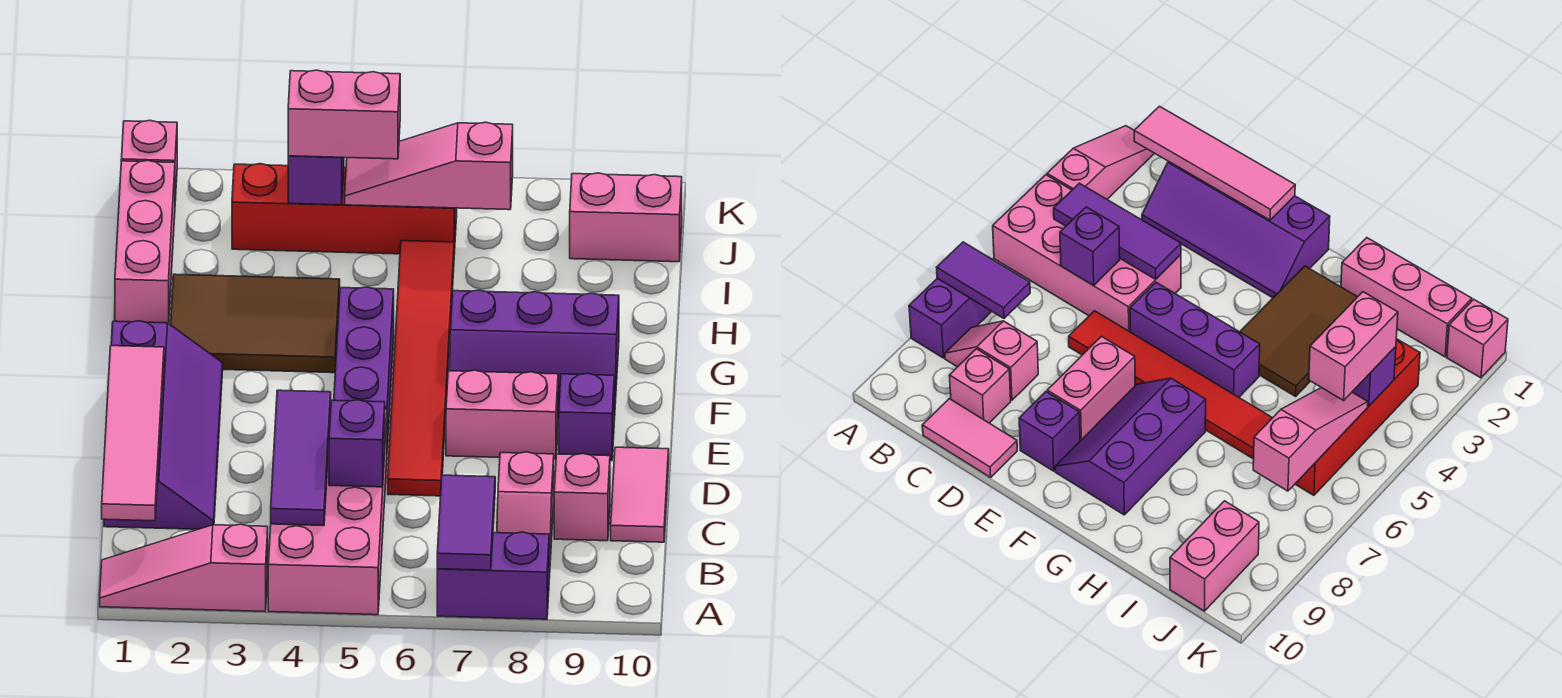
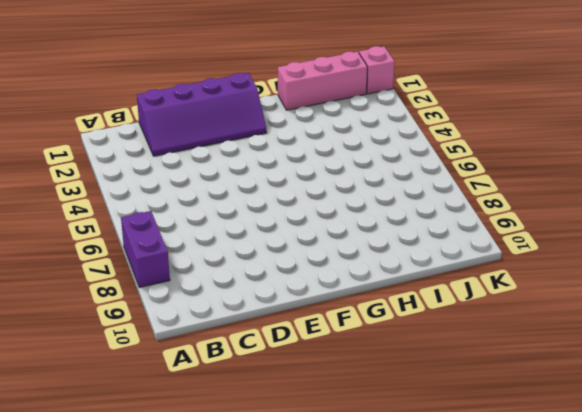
none -> pink slope A1:A3 level 1 top 3
none -> pink brick A4:D5 level 1
none -> pink slope B8:C8 level 1 top C

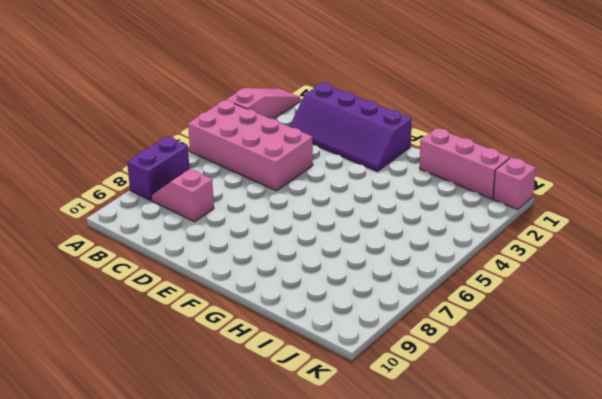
none -> pink brick C9 level 1
none -> pink tile C10:D10 level 1
none -> red tile D6:I6 level 1

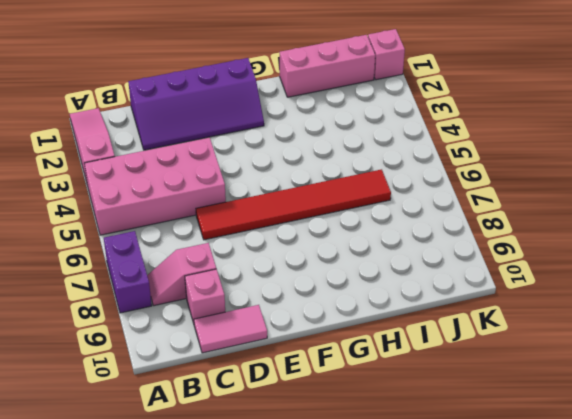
none -> purple brick E5:G5 level 1
none -> pink brick E7:E8 level 1
none -> purple brick E9 level 1

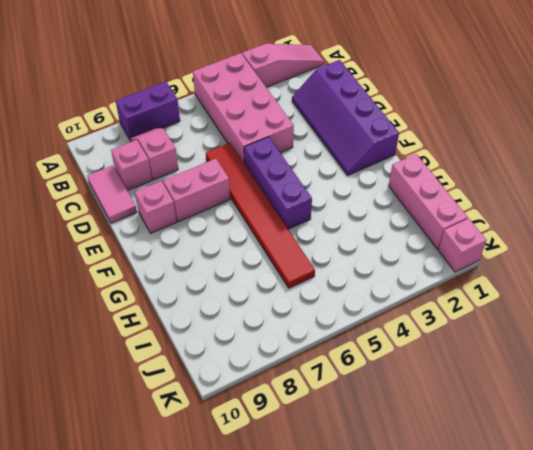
pink brick E9 level 1 -> purple brick E9 level 1
none -> purple slope F7:G9 level 1 top G
none -> brown tile G2:H4 level 1
none -> red brick J3:J6 level 1

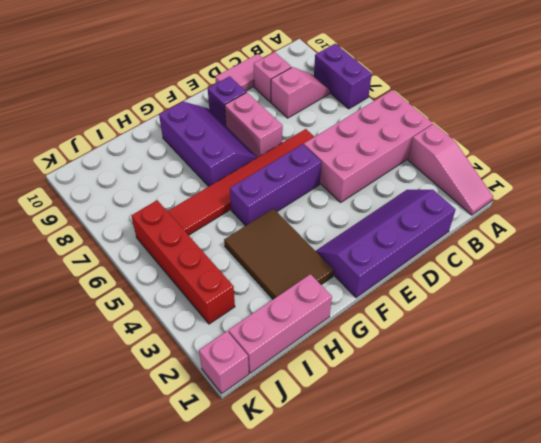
none -> pink brick J9:J10 level 1
none -> purple tile A7:B7 level 2
none -> pink tile B1:E1 level 2

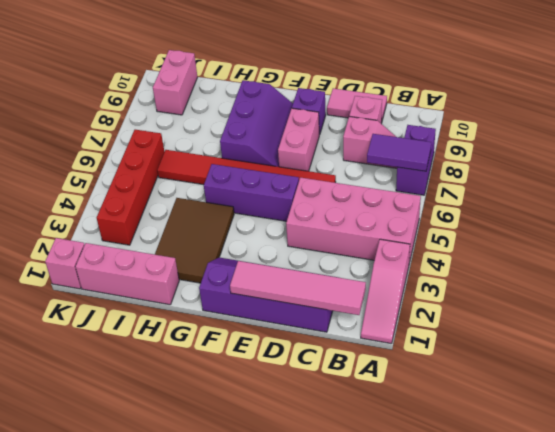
none -> purple tile B4:D4 level 2
none -> purple brick C5 level 2
none -> purple brick J4 level 2

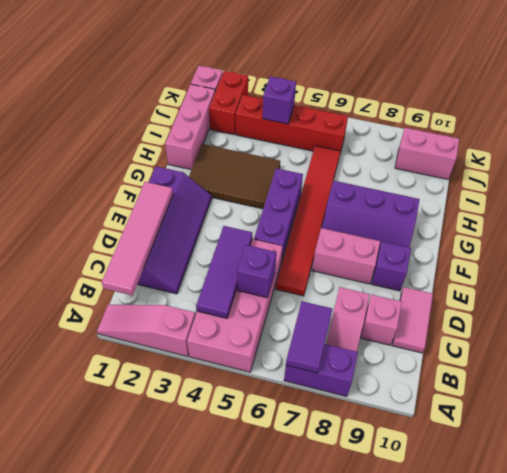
red brick J2:K2 level 1 -> none
none -> pink slope J5:J7 level 2 top 7
none -> pink brick J4:J5 level 3

